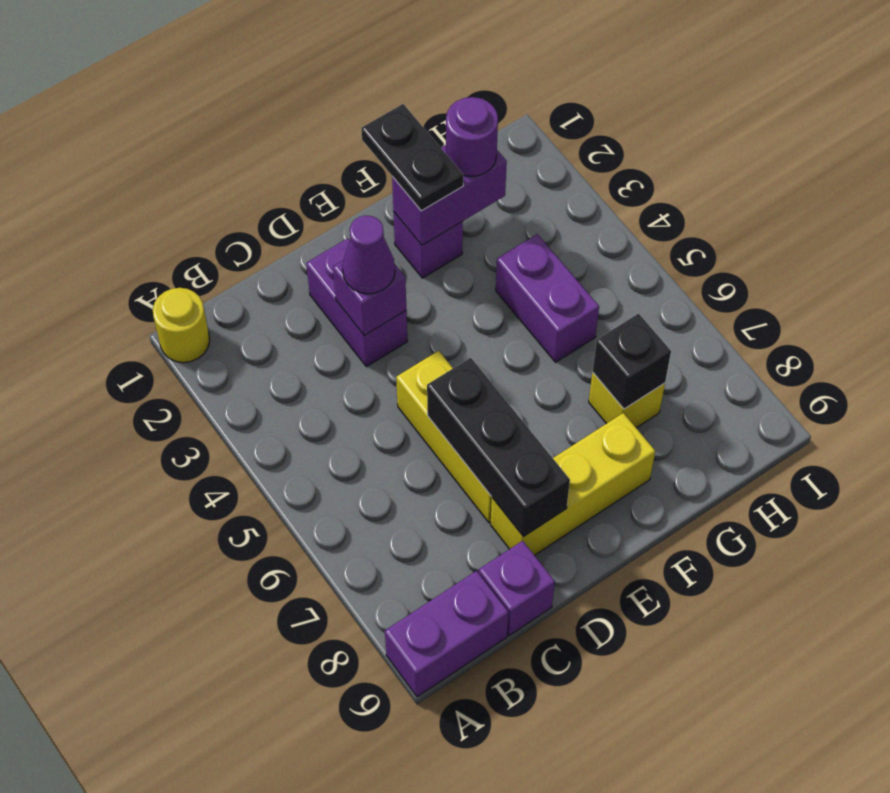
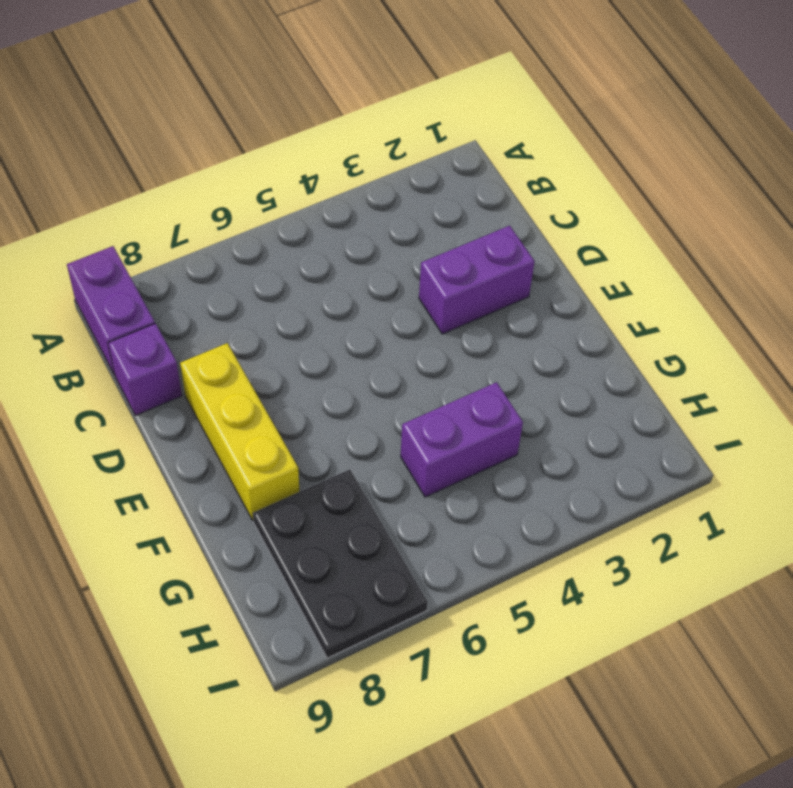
black plate G7:I8 level 1 -> yellow brick G7 level 1
none -> yellow round brick A1 level 1
none -> yellow brick D5:D7 level 1
none -> purple brick F2 level 1

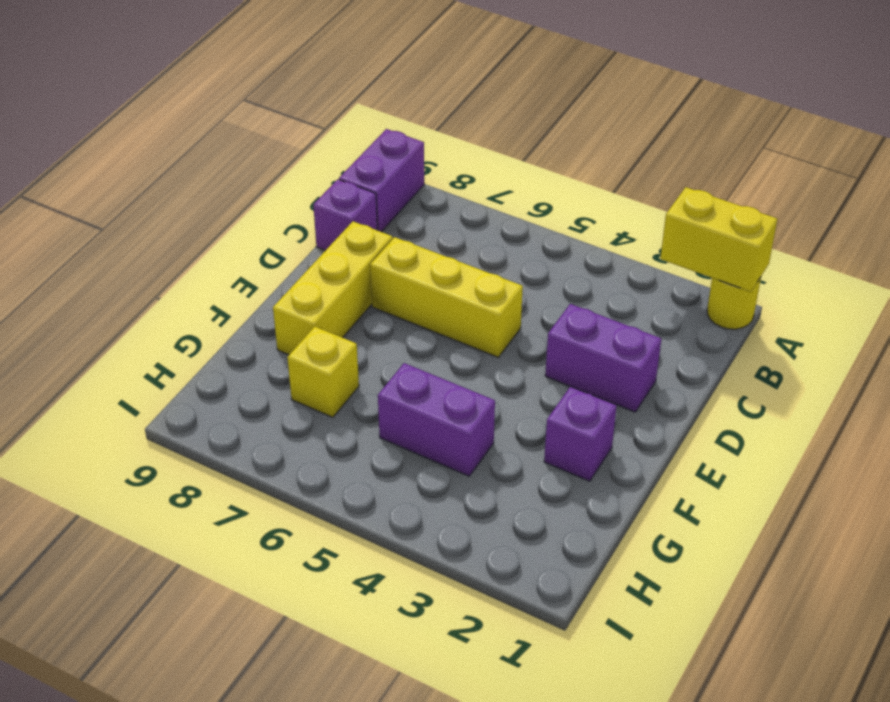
yellow brick A1:A2 level 2 -> none
none -> purple brick D3 level 2
none -> black brick D6:D8 level 2
none -> purple brick F2:G2 level 2

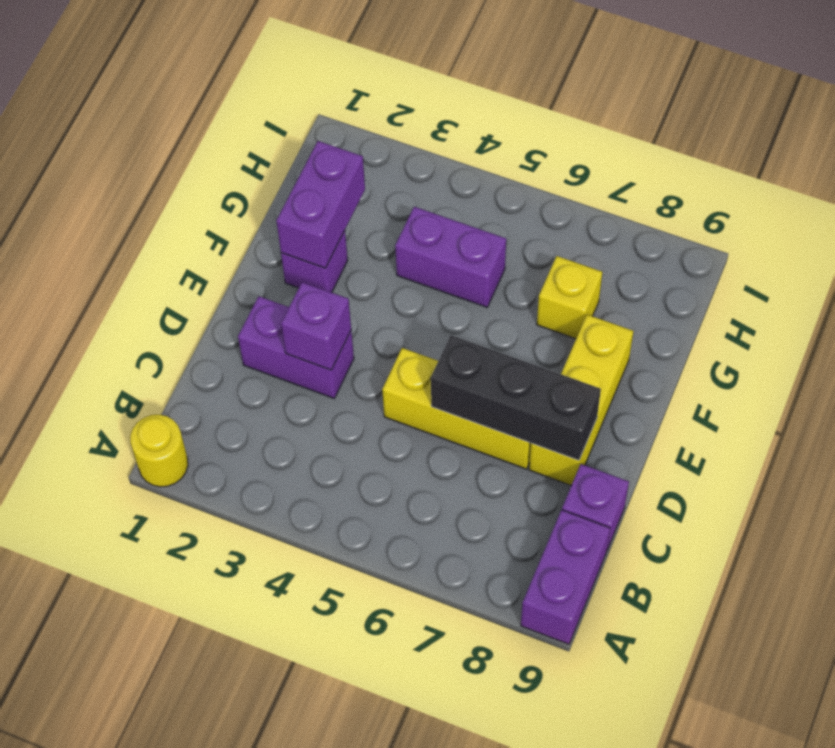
none -> black brick G7 level 2
none -> purple cone D3 level 3
none -> black plate F1:F2 level 3

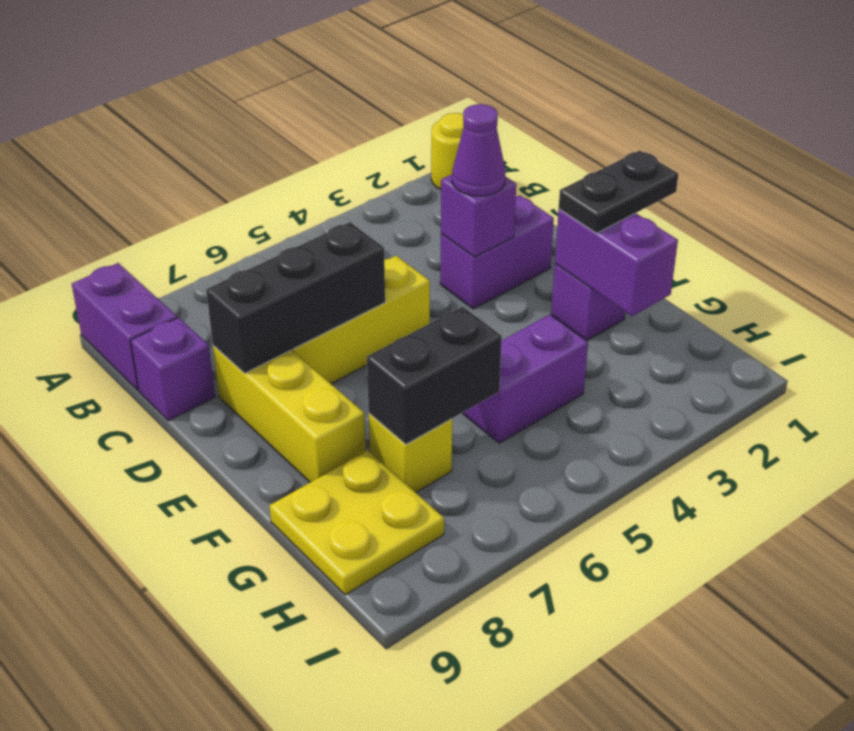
black brick G6:G7 level 2 -> black brick G7 level 2
yellow plate G8:H9 level 1 -> none
none -> purple round brick G2 level 3

